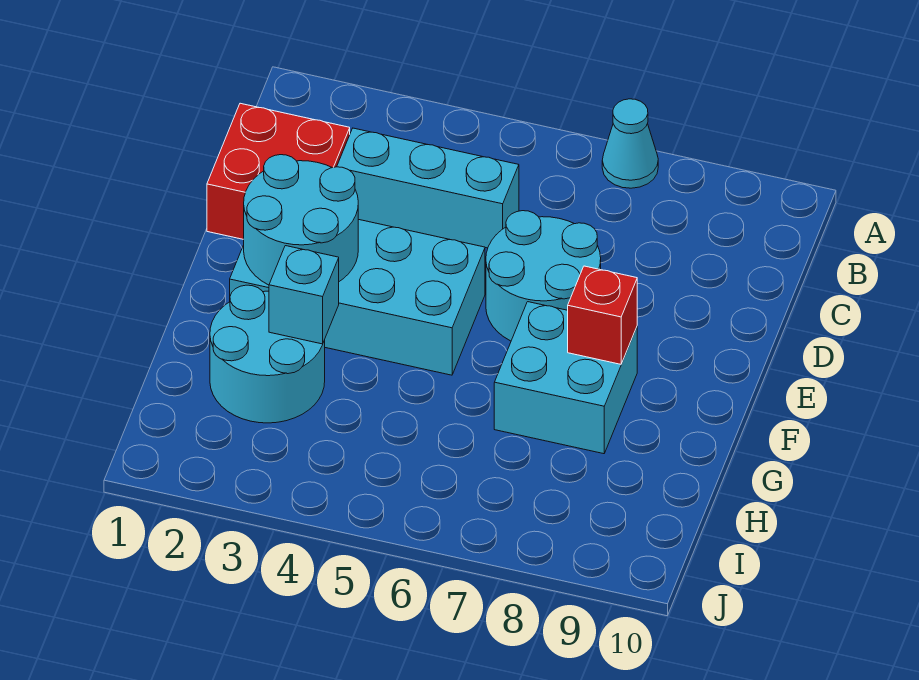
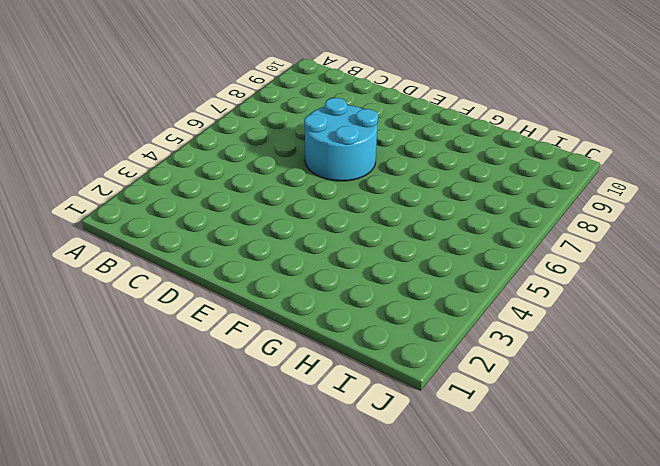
none -> cyan cone A7 level 1
none -> red brick C1:D2 level 1

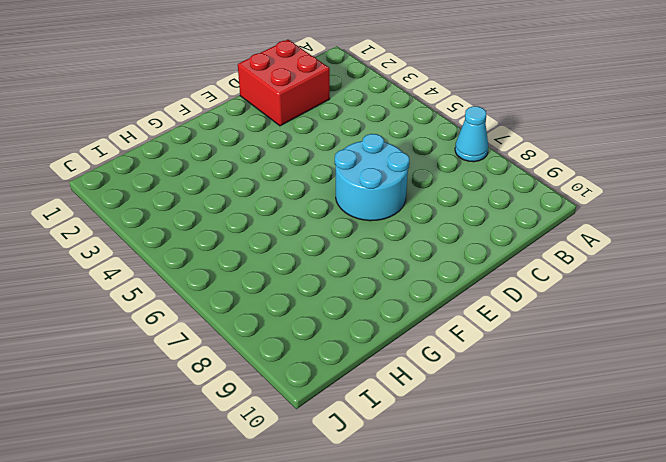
none -> cyan brick C3:C5 level 1
none -> cyan brick E2:F5 level 1

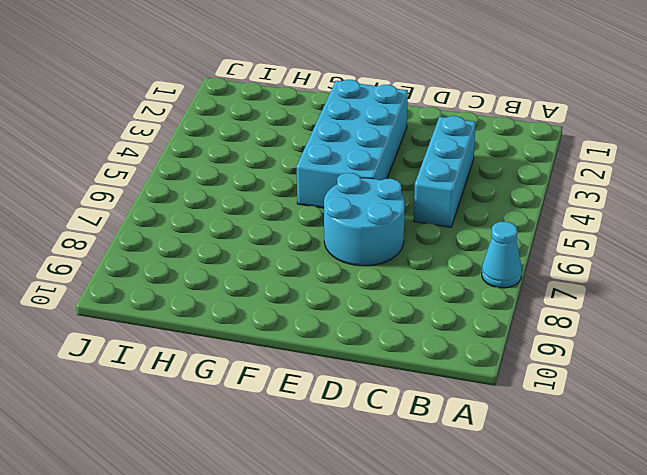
none -> red brick C1:D2 level 1
none -> cyan brick F7:G8 level 1

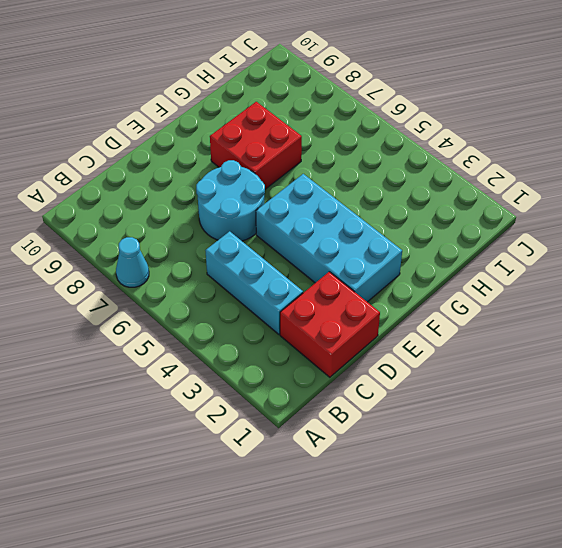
red brick F7:G8 level 1 -> cyan brick F7:G8 level 1
none -> cyan round brick G2:H3 level 1
none -> cyan round brick E2:F3 level 2

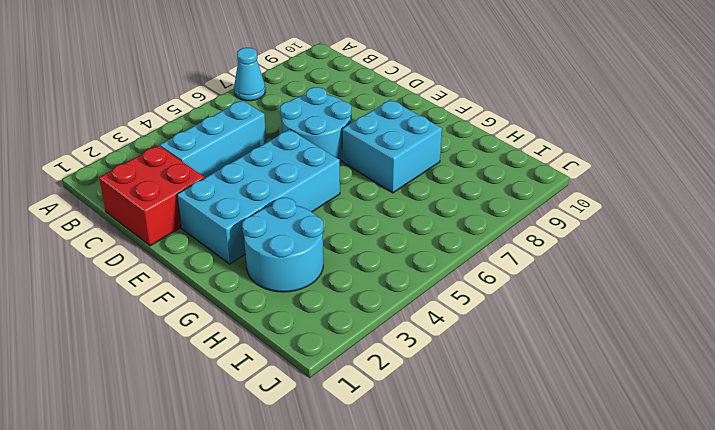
none -> cyan round brick E2:F3 level 2
none -> red brick F8 level 2

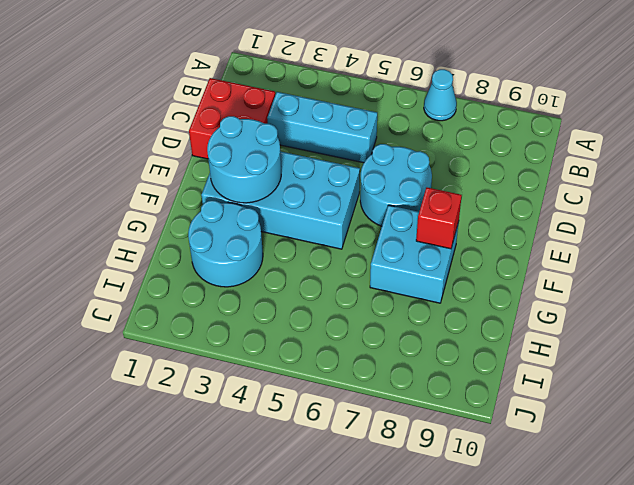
none -> cyan brick G3 level 2

